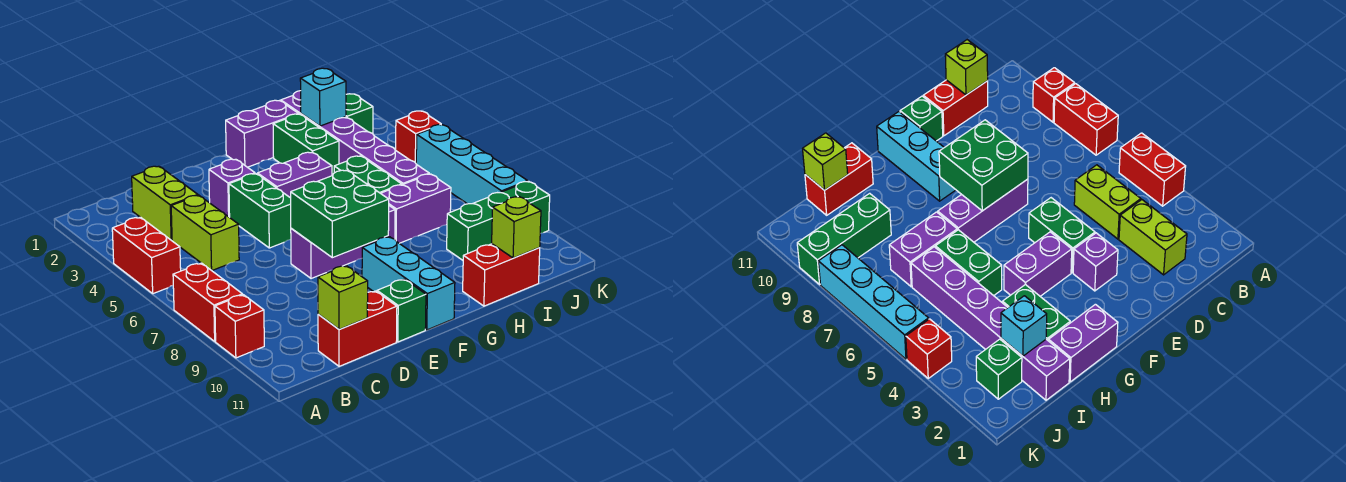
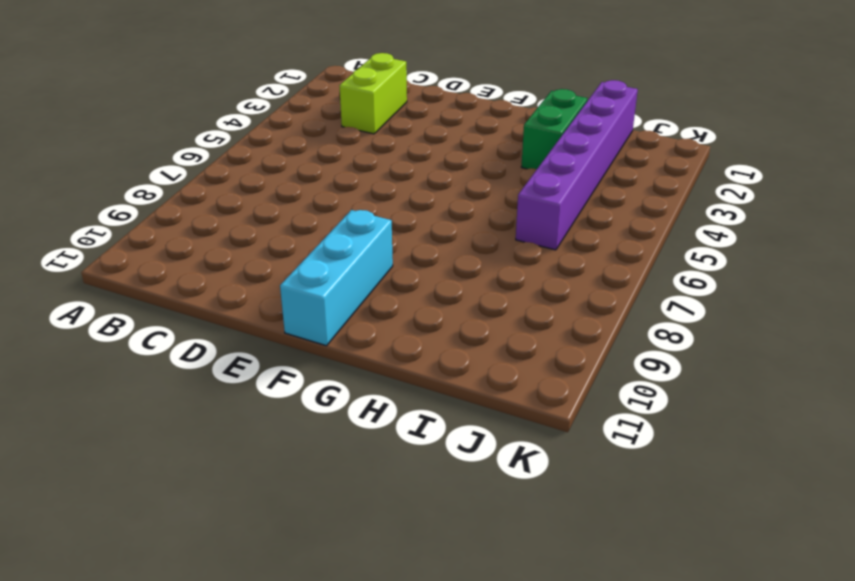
none -> red brick A4:A5 level 1
none -> red brick A7:A8 level 1
none -> red brick A9 level 1

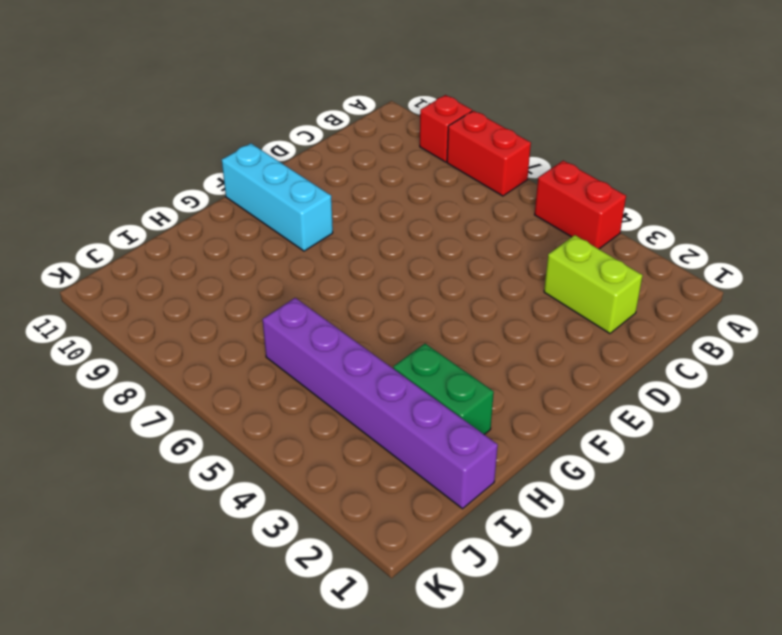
none -> lime brick C4:C5 level 1
none -> red brick C11:D11 level 1
none -> purple brick E3 level 1

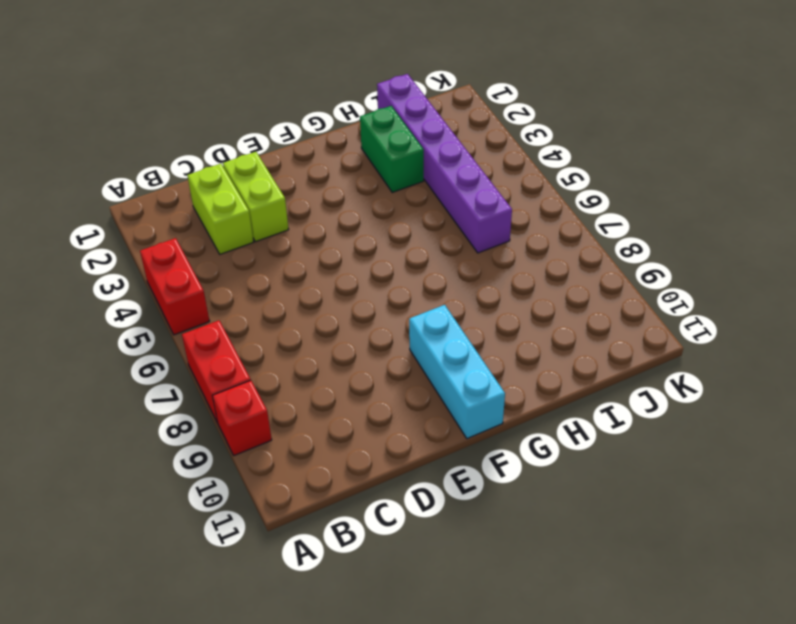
lime brick D2:D3 level 1 -> lime brick C4:C5 level 1
none -> red brick C11:D11 level 1
none -> purple brick E3 level 1
none -> green brick E4:E5 level 1

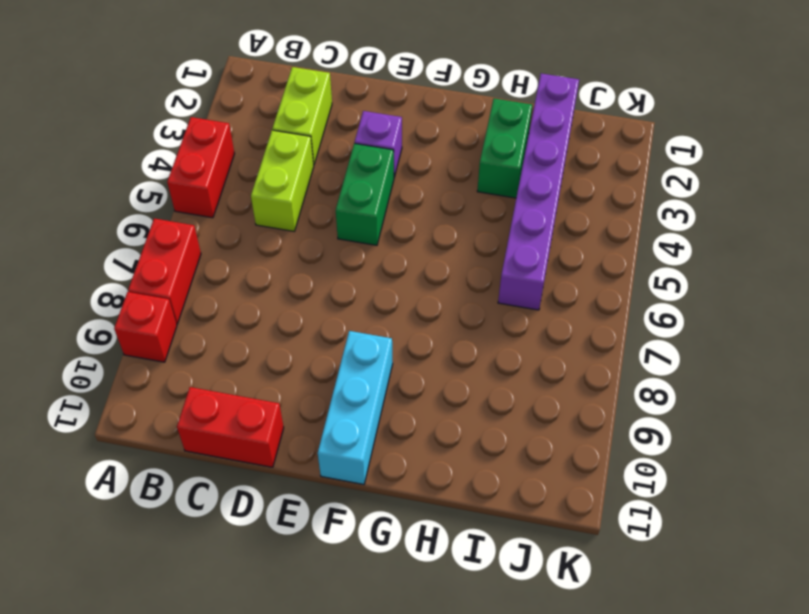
none -> purple brick E7:G7 level 1
none -> green brick E11 level 1
none -> purple brick F4:G4 level 1

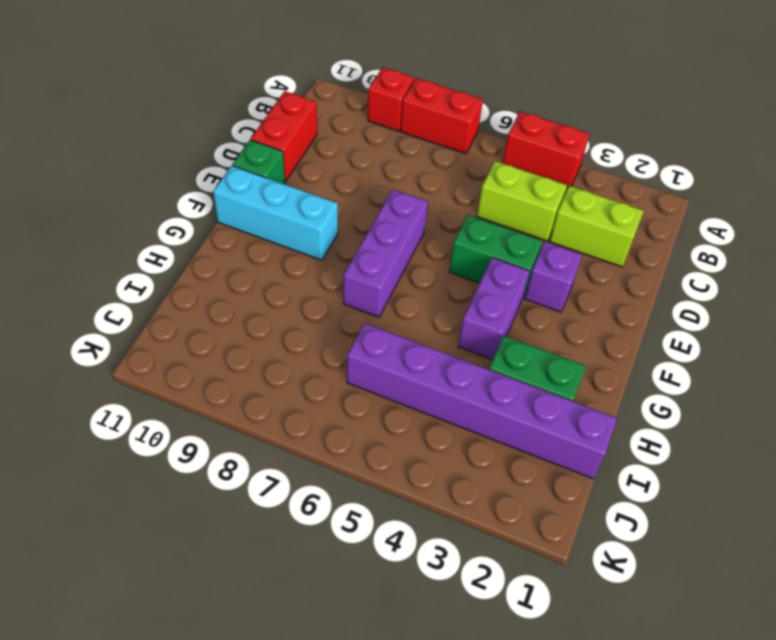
none -> purple brick G1:H1 level 1
none -> green brick H5:H6 level 1
none -> purple brick H7:I7 level 1

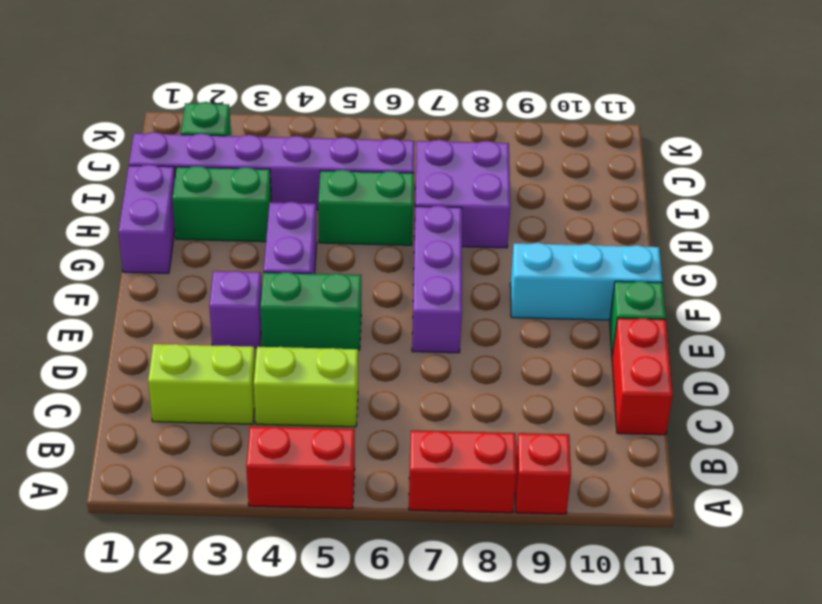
purple brick H7:I8 level 1 -> purple brick H7:I7 level 1
none -> red brick H11:I11 level 1
none -> green brick I9:K9 level 1
none -> red brick K4 level 1

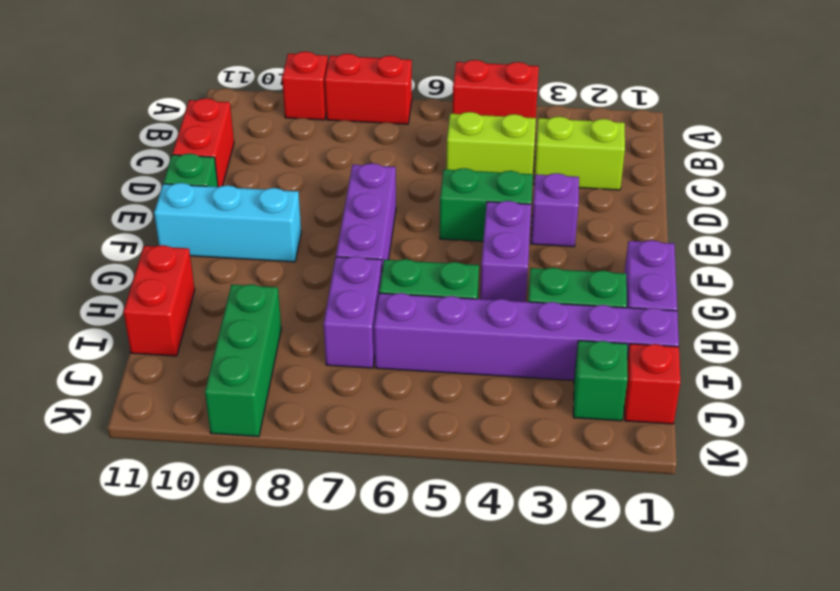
red brick J1 level 1 -> red brick K4 level 1
none -> cyan brick K5:K8 level 1
none -> lime brick C11 level 2
none -> green brick E7:F8 level 2

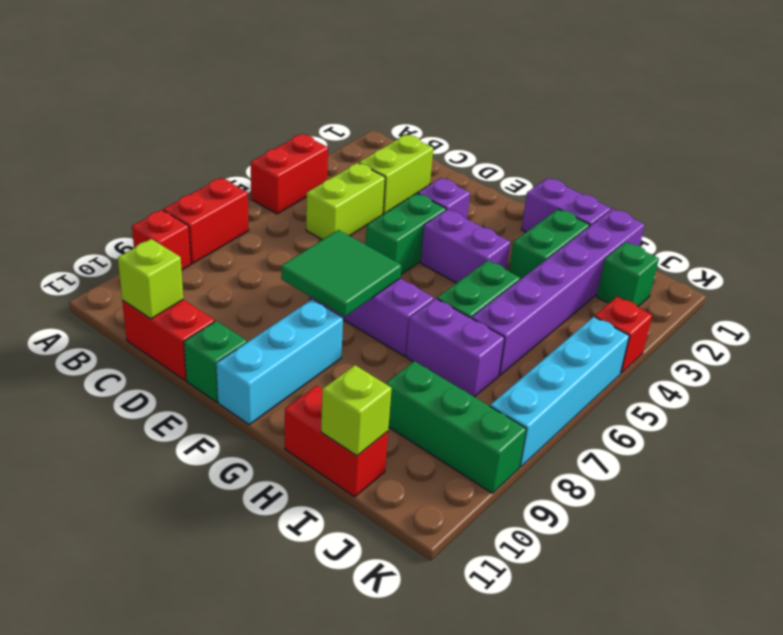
green tile E7:F8 level 2 -> green brick E7:F8 level 2
none -> cyan brick I2 level 2

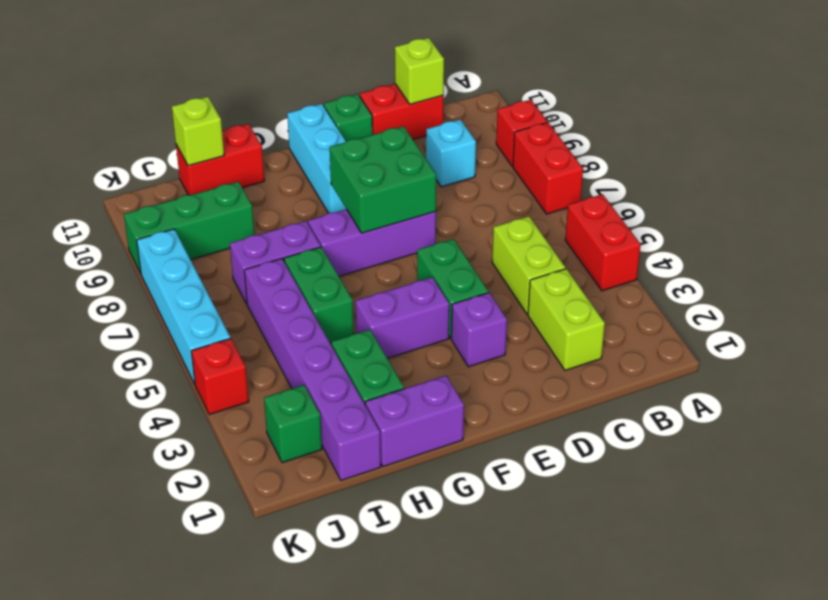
cyan brick C9 level 1 -> cyan brick I2 level 2

